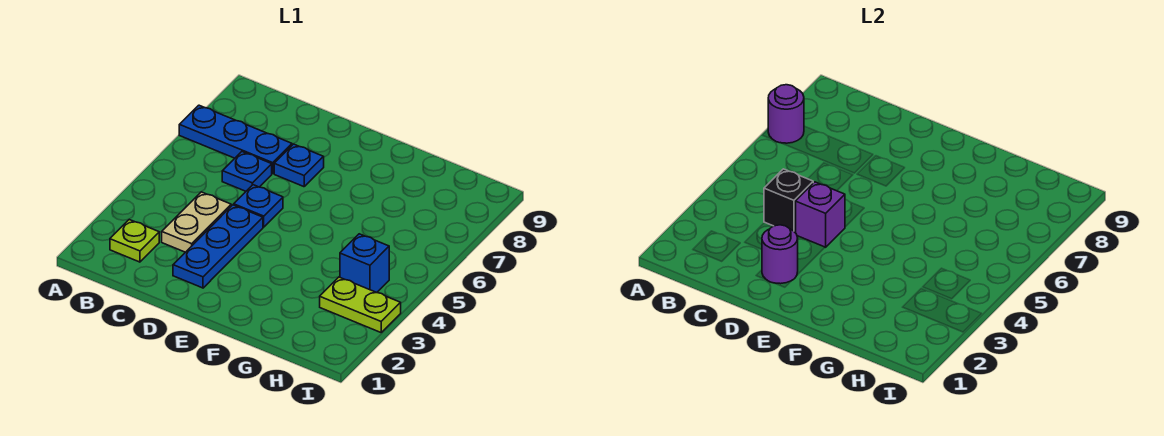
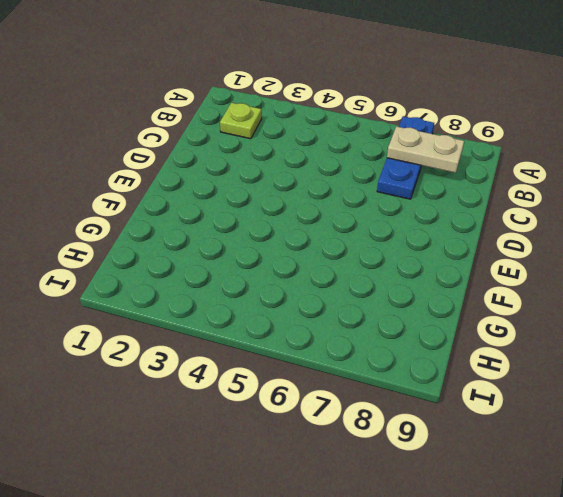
tan plate B7:B8 level 2 -> tan plate C3:C4 level 1
none -> blue plate C6 level 1
none -> blue plate D2:D4 level 1
none -> blue plate D5 level 1

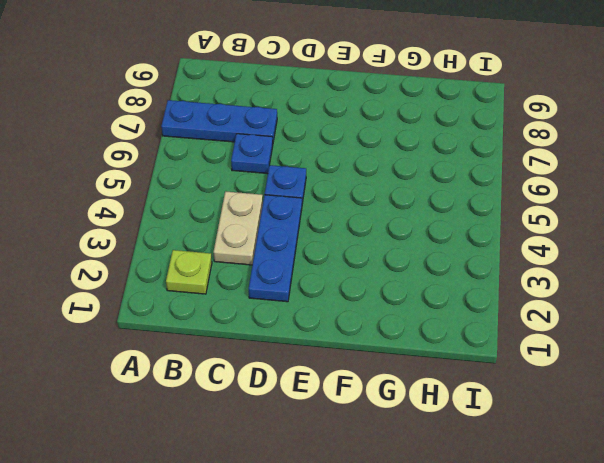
none -> blue plate D7 level 1
none -> lime plate H3:I3 level 1
none -> blue brick H4 level 1

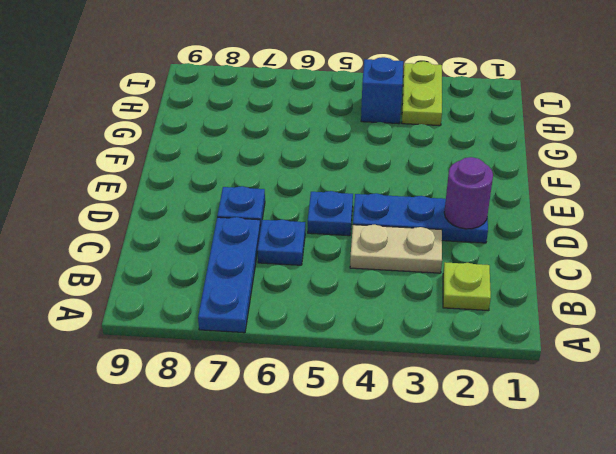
none -> purple round brick A7 level 2
none -> black brick C4 level 2
none -> purple brick D4 level 2

